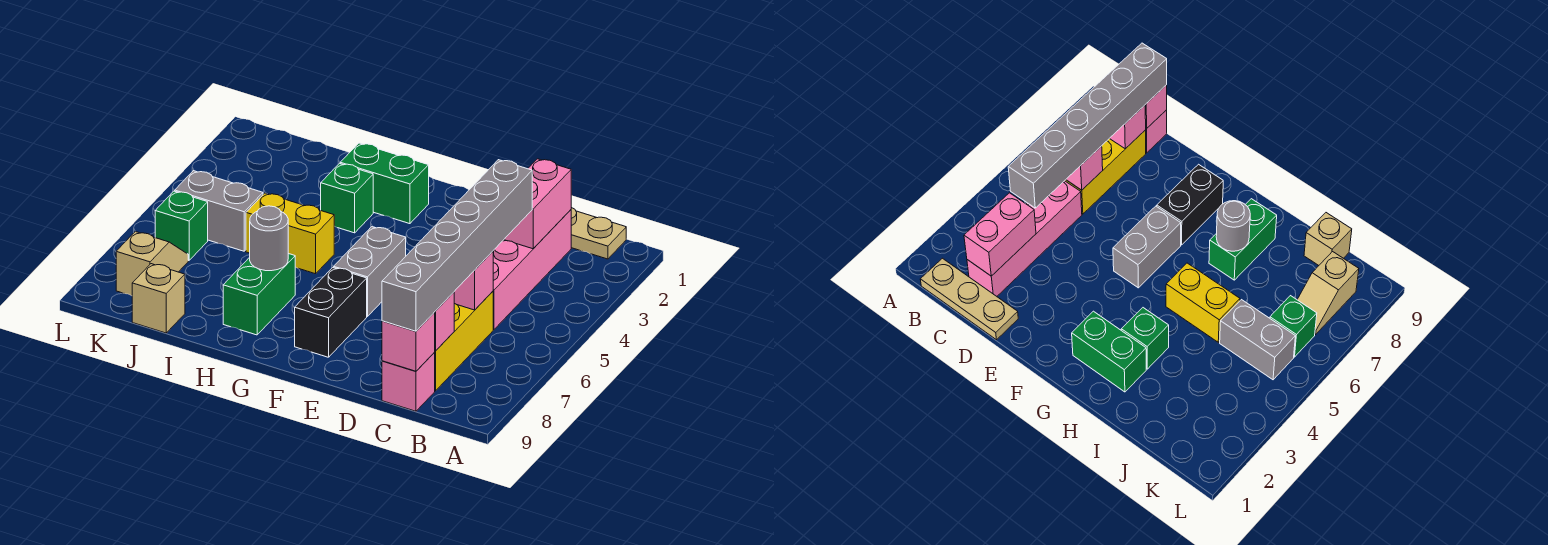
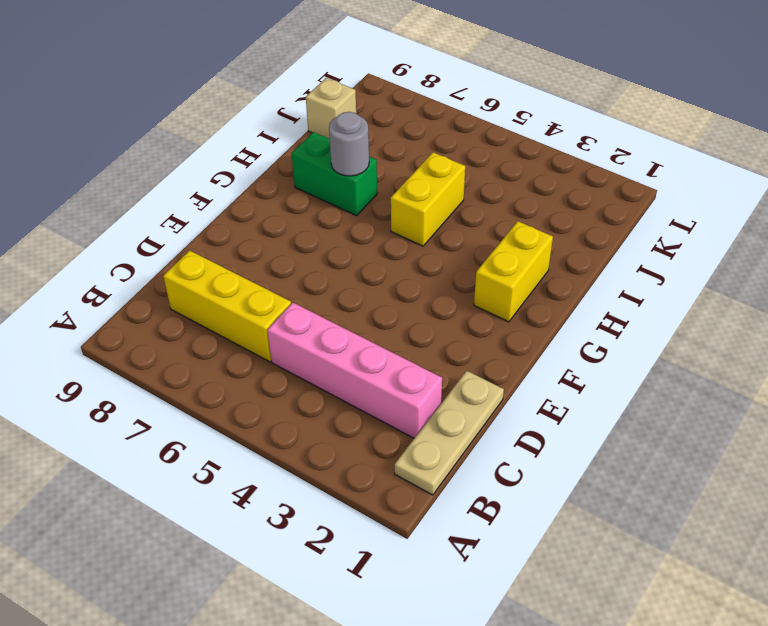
yellow brick G2:H2 level 1 -> green brick G2:H2 level 1
none -> pink brick C9 level 1
none -> grey brick F5:F6 level 1
none -> black brick F7:F8 level 1

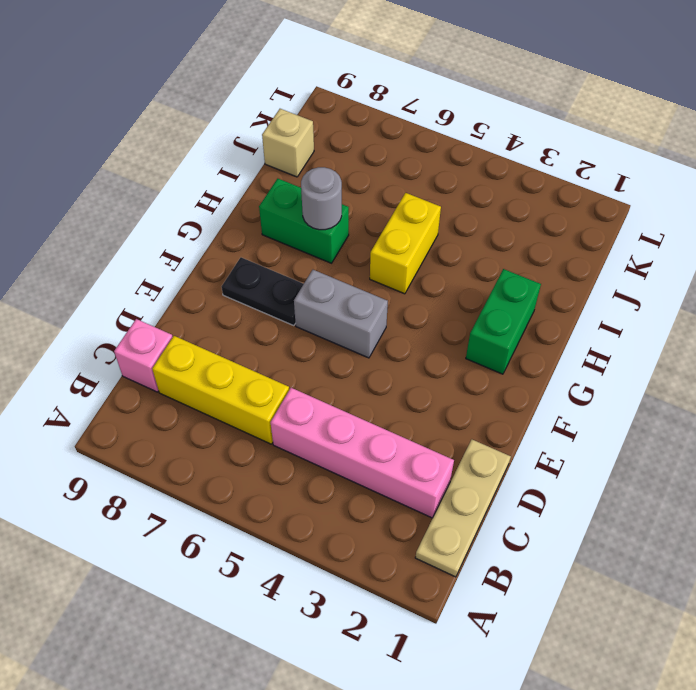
black plate F7:F8 level 1 -> black brick F7:F8 level 1
none -> green brick H3 level 1
none -> grey brick J5:K5 level 1
none -> green brick K6 level 1

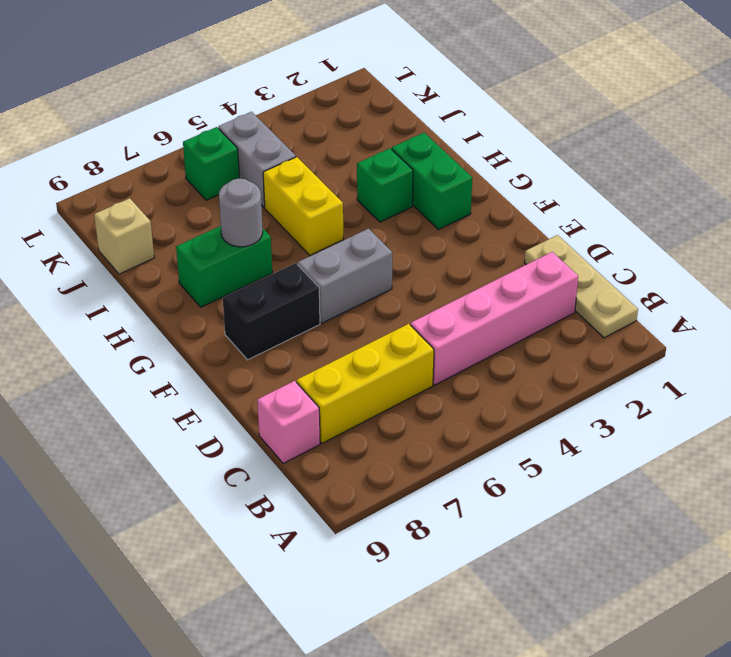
none -> tan slope K7:K8 level 1 top 8
none -> pink brick C2:C3 level 2
none -> pink brick C6 level 2

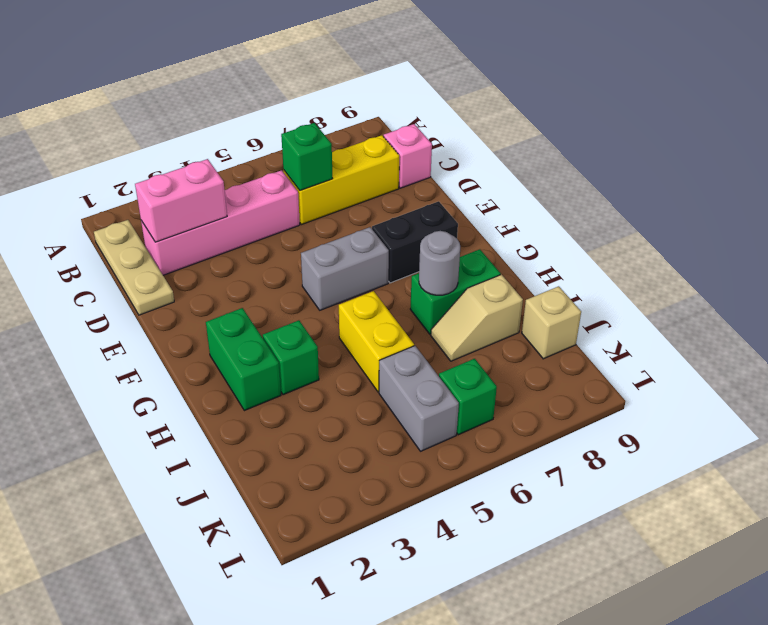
green brick C6 level 2 -> pink brick C6 level 2
tan slope I7:I8 level 1 top 8 -> tan slope K7:K8 level 1 top 8
none -> pink brick C8 level 2
none -> pink brick C9 level 2
none -> grey brick C4:C9 level 3

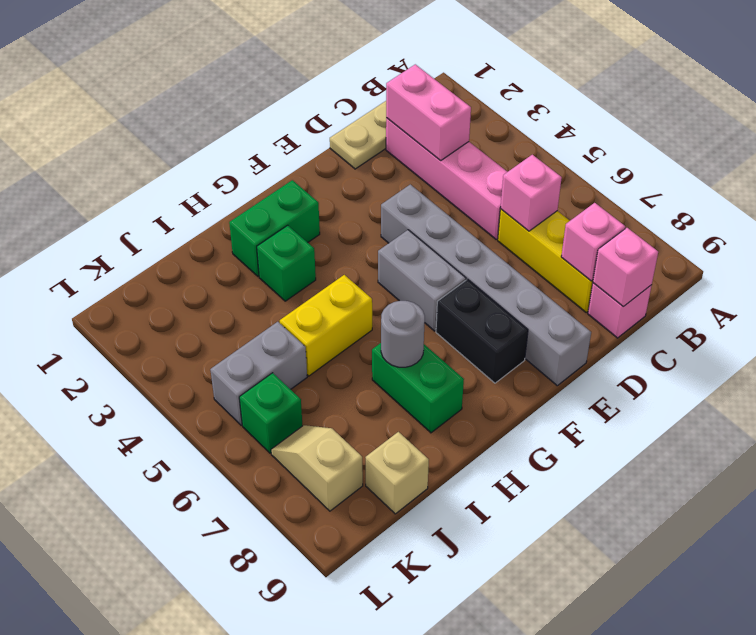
grey brick E4:E9 level 1 -> grey brick C4:C9 level 3

